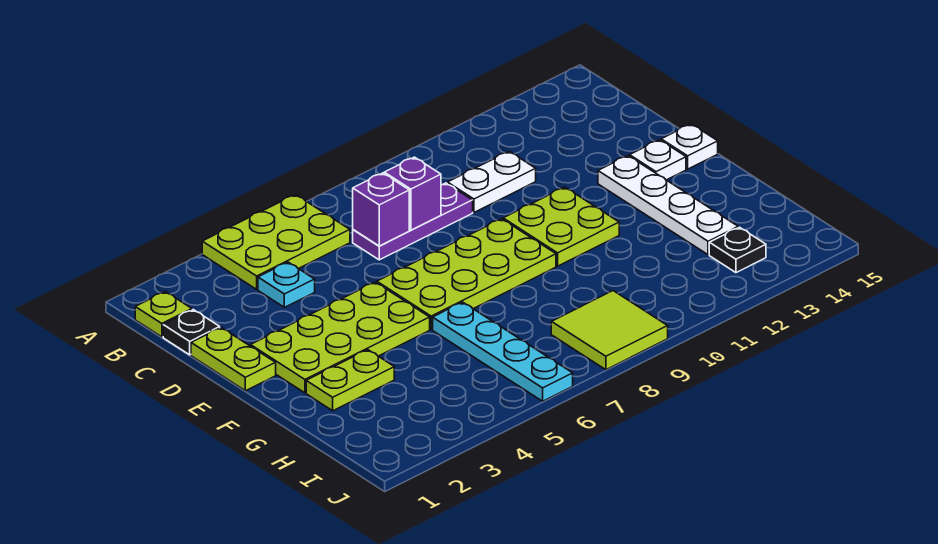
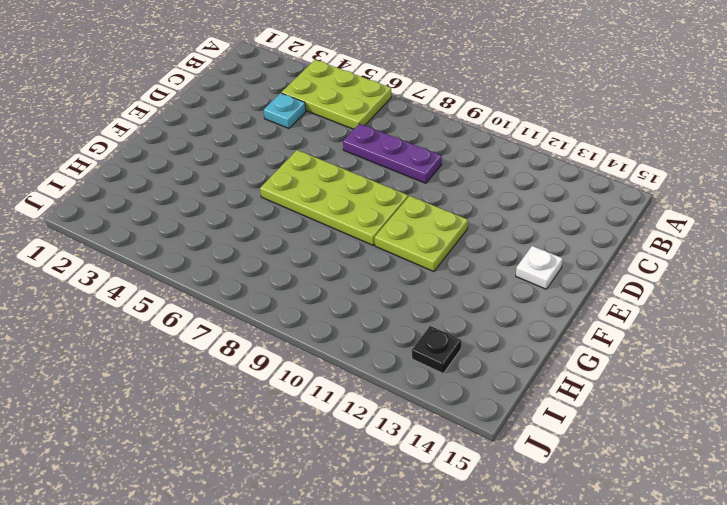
none -> lime plate B1 level 1
none -> black plate C1 level 1
none -> white plate C10:C11 level 1

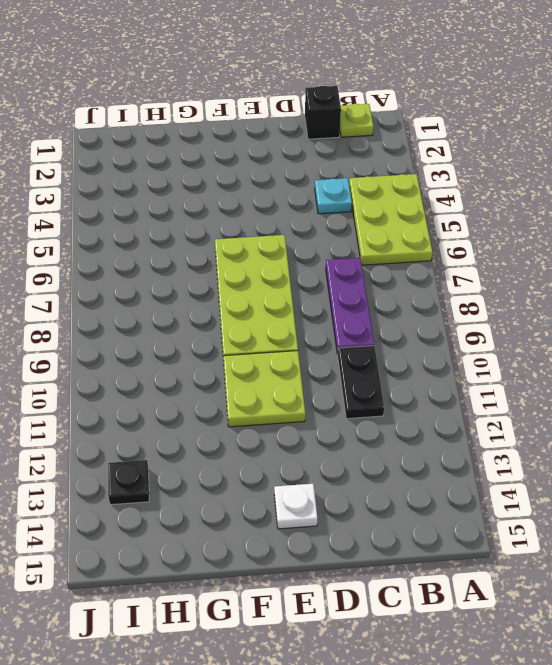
black brick C1 level 1 -> black plate C1 level 1
black plate C10:C11 level 1 -> white plate C10:C11 level 1
none -> lime plate D1:E1 level 1
none -> lime plate E2:F5 level 1
none -> white plate E13:H13 level 1

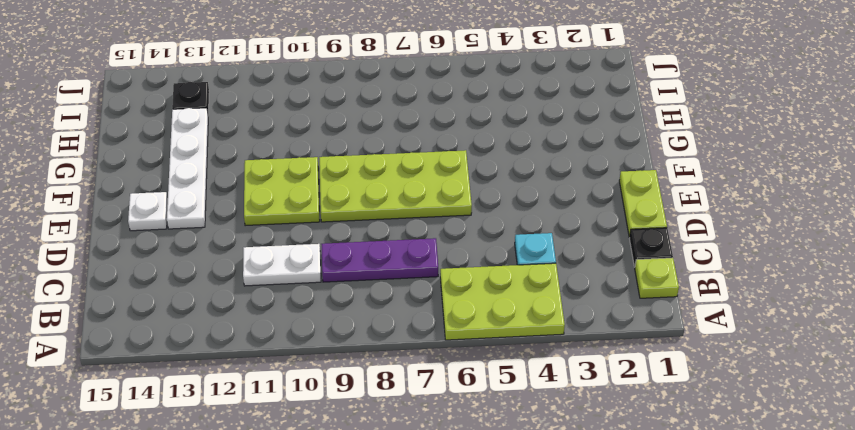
none -> lime plate E2:F5 level 1
none -> white plate E15 level 1
none -> lime plate G2:G3 level 1

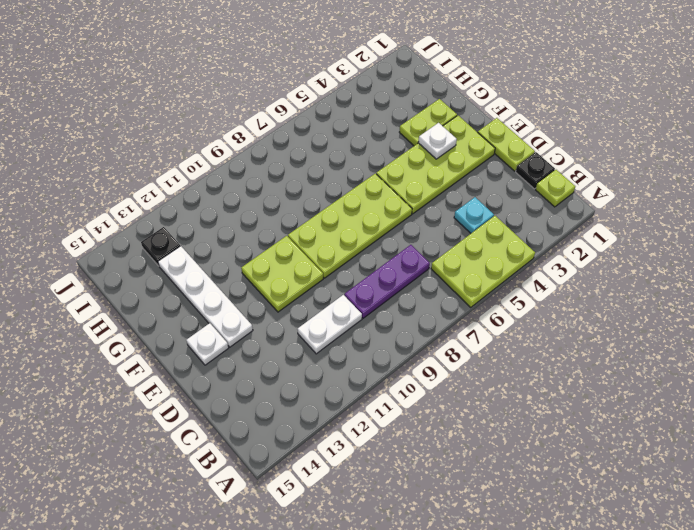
white plate F3 level 2 -> white plate E15 level 1
none -> cyan plate G6:J6 level 1
none -> lime tile I8:J9 level 1
none -> purple brick C7 level 2

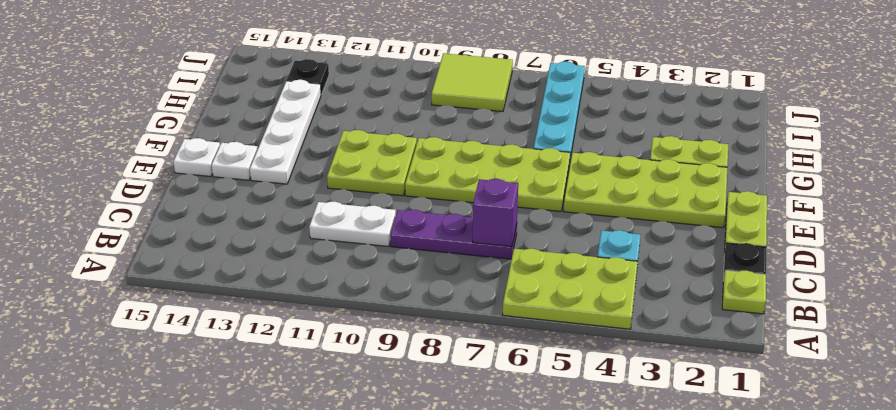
none -> purple brick C8 level 2

